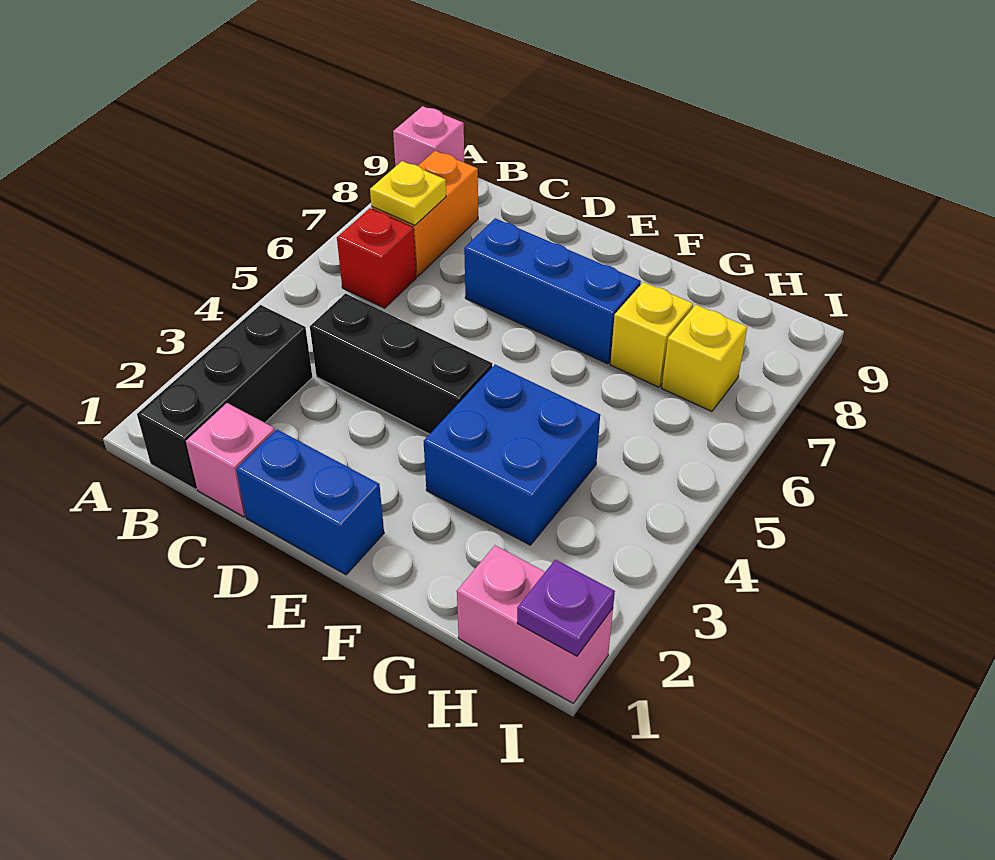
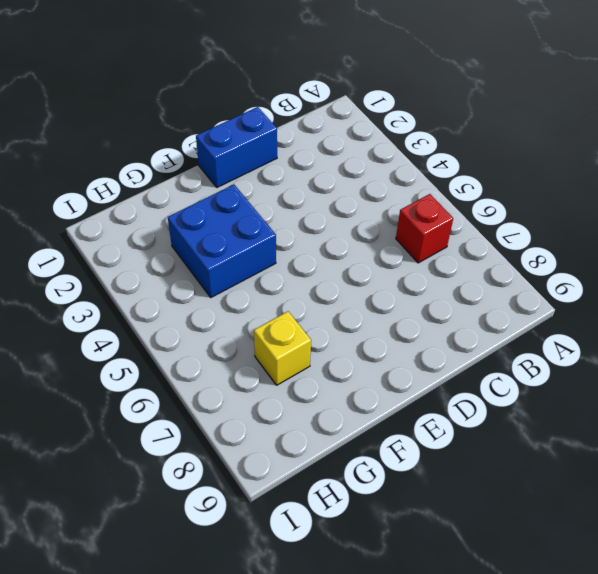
none -> pink brick A9 level 1
none -> black brick B1:B3 level 1
none -> orange brick B7:B8 level 1

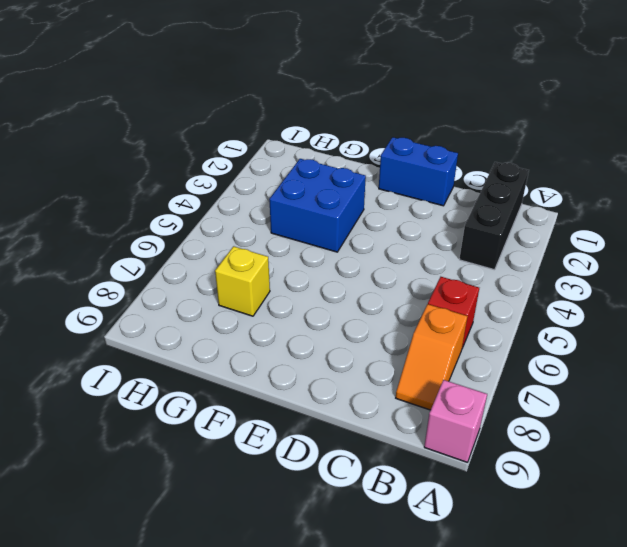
orange slope B7:B8 level 1 top 7 -> orange brick B7:B8 level 1
none -> pink brick C1 level 1
none -> black brick C4:E4 level 1
none -> blue brick D7:F7 level 1

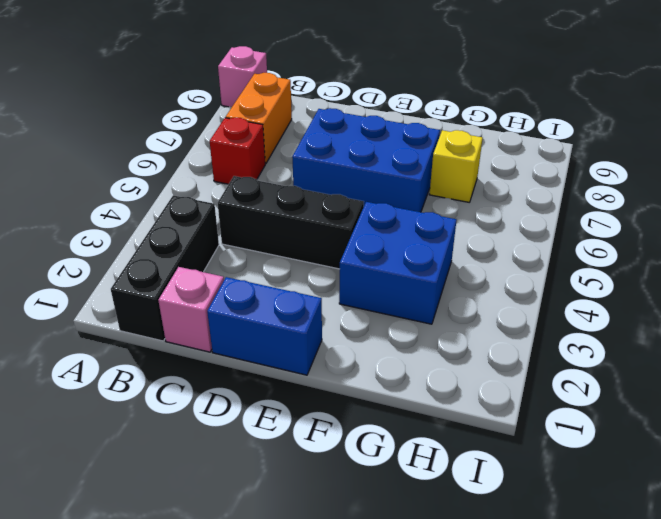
blue brick D6:F7 level 1 -> blue brick D7:F7 level 1
none -> pink brick H1:I1 level 1
none -> yellow brick H7 level 1
none -> yellow plate B7 level 2

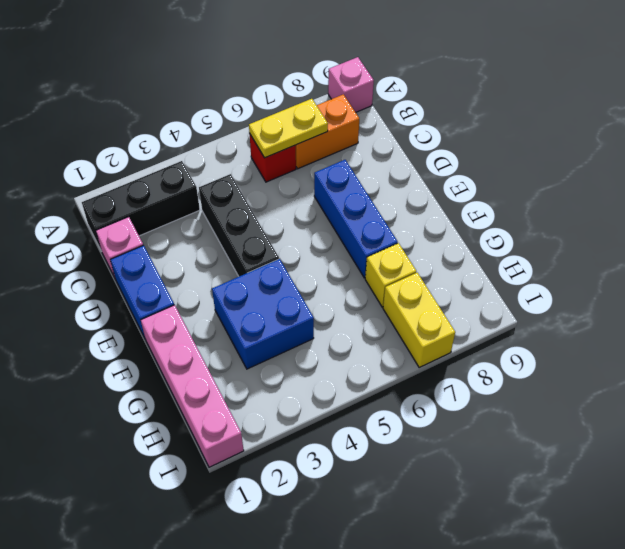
yellow plate B6:B7 level 2 -> yellow plate B7 level 2
pink brick F1:I1 level 1 -> pink brick H1:I1 level 1
yellow brick H7:I7 level 1 -> yellow brick H7 level 1
none -> purple plate I1 level 2

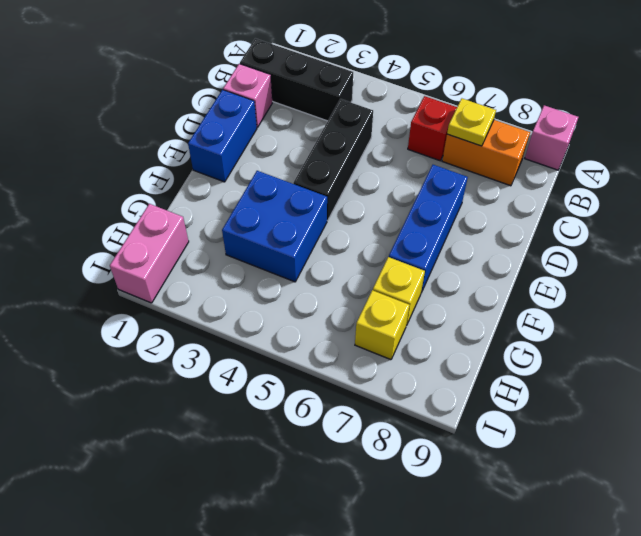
none -> purple plate I1 level 2

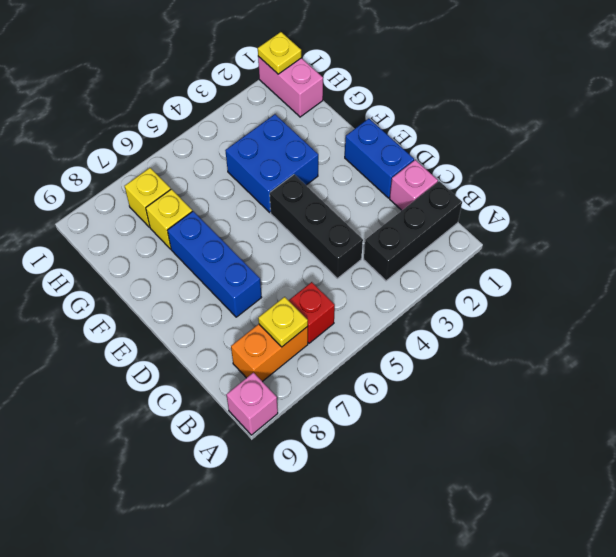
yellow plate I1 level 2 -> purple plate I1 level 2

